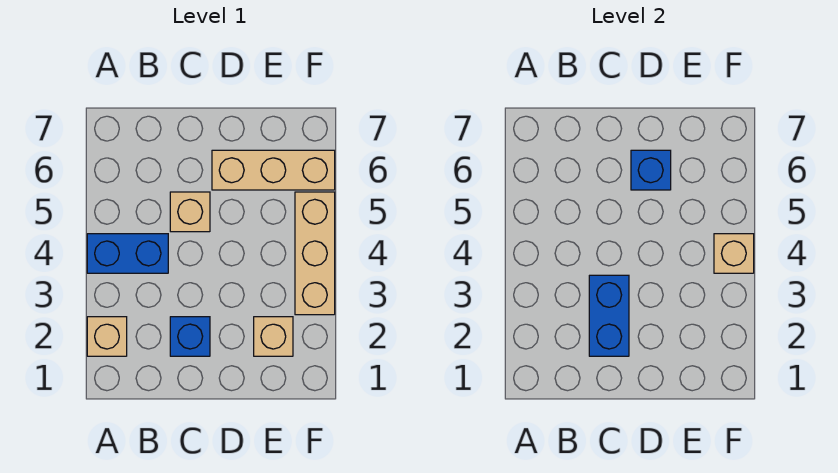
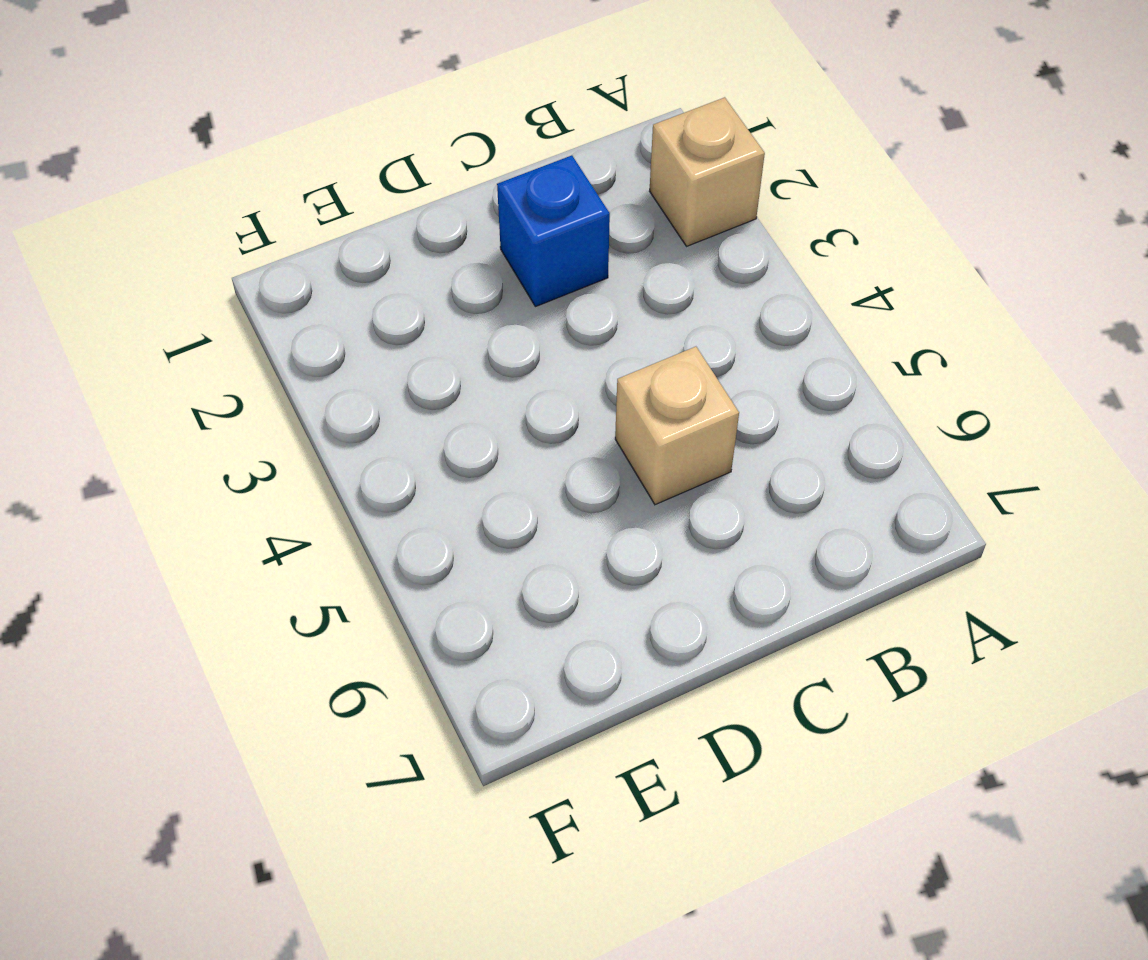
none -> blue brick A4:B4 level 1
none -> tan brick D6:F6 level 1

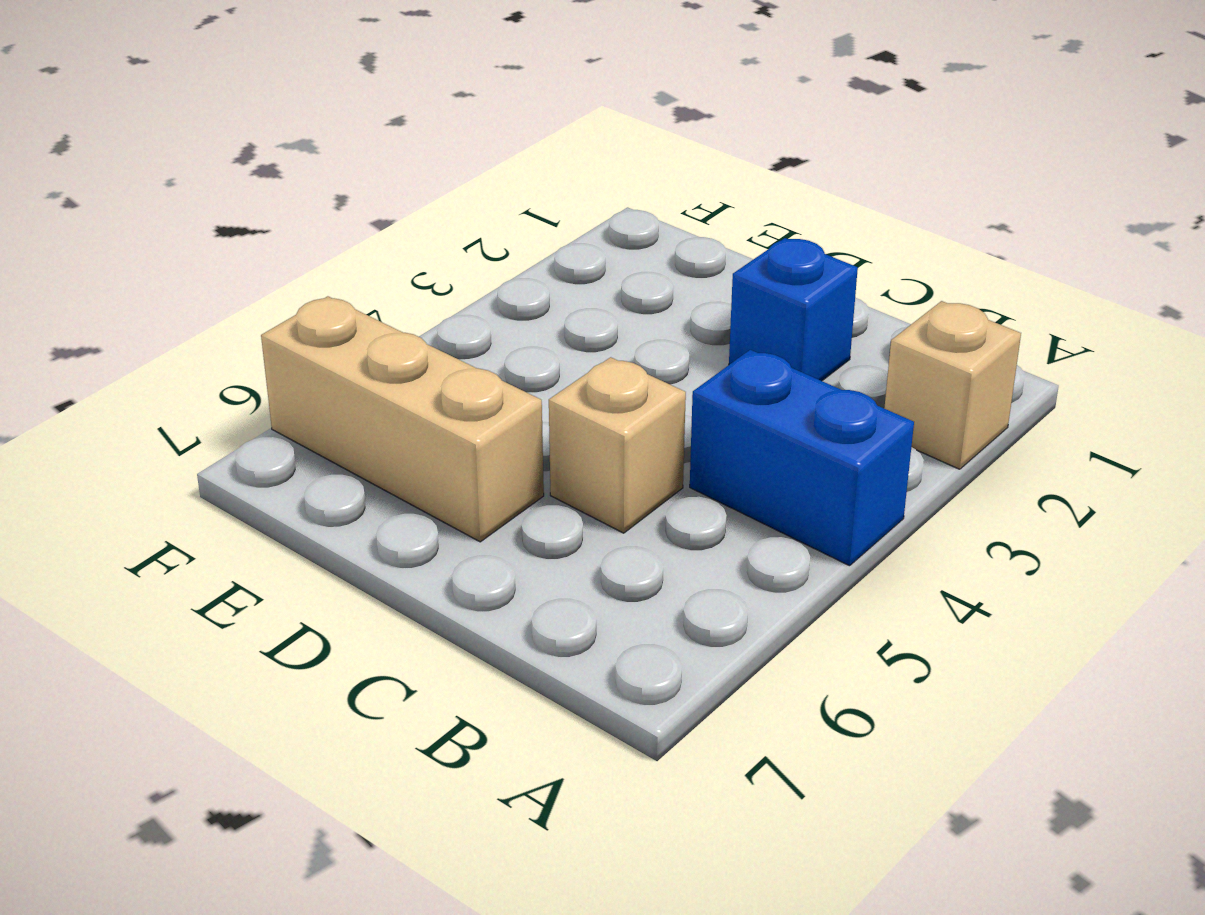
none -> tan brick E2 level 1
none -> tan brick F3:F5 level 1

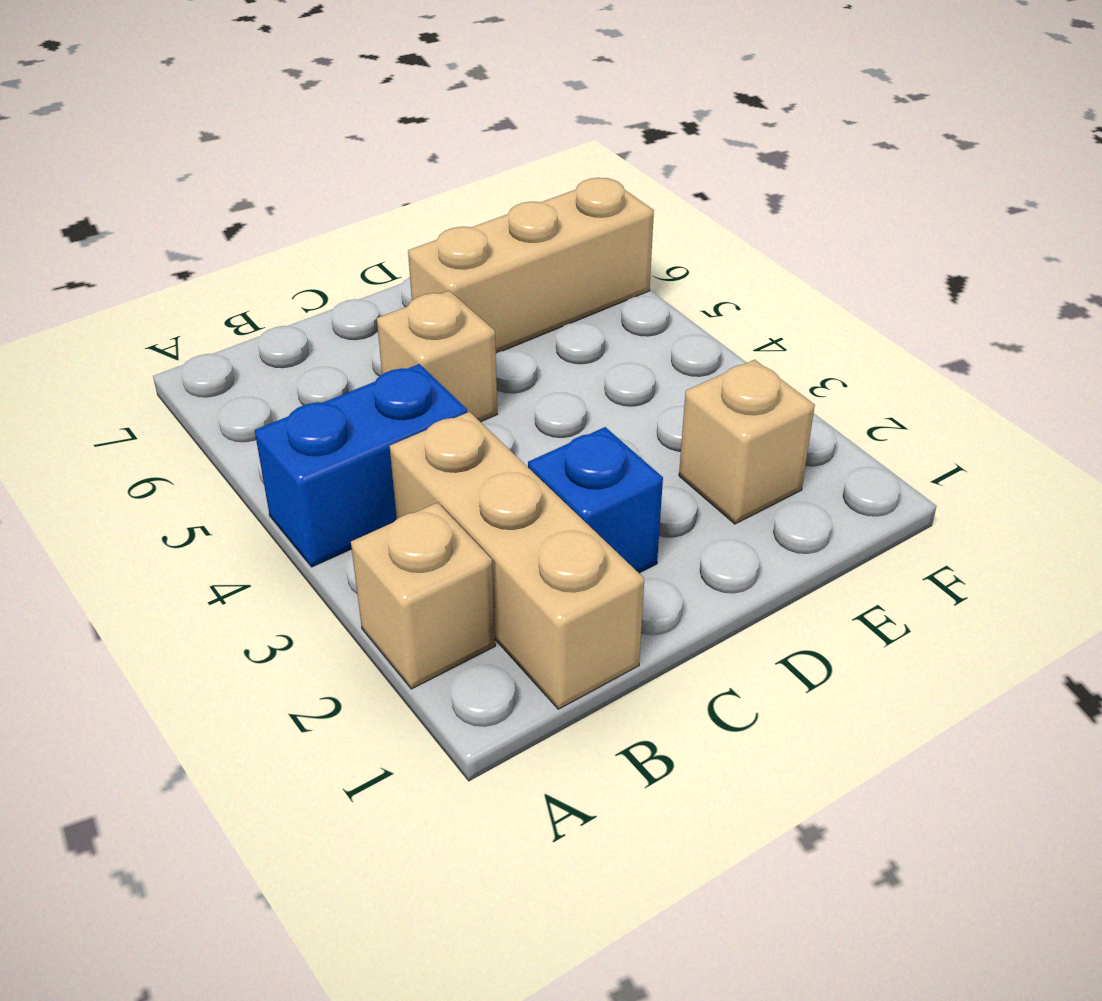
tan brick B1:B3 level 1 -> tan brick F3:F5 level 1
none -> blue brick C2:C3 level 2
none -> blue brick D6 level 2

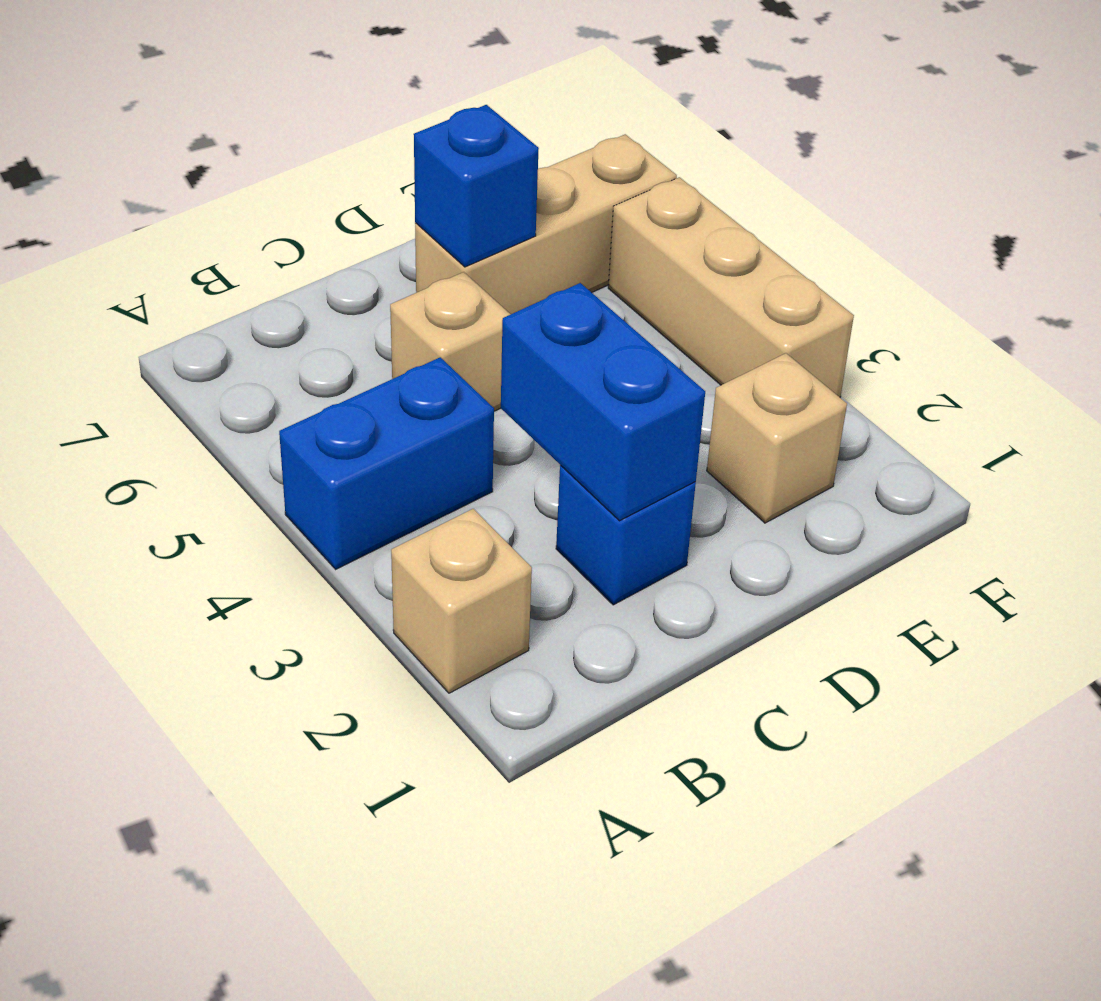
none -> tan brick F4 level 2

